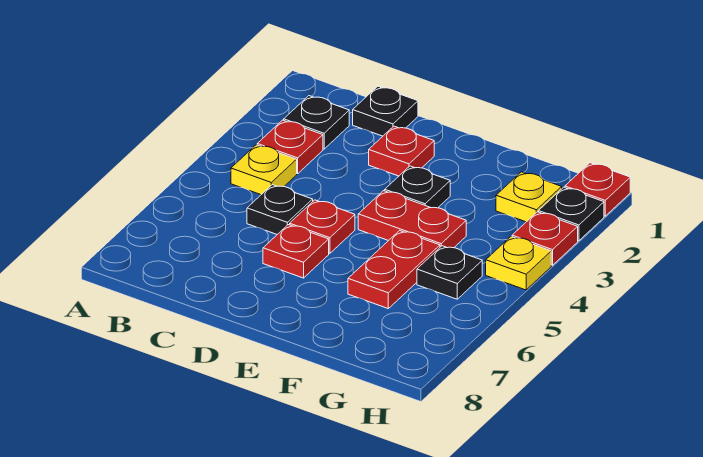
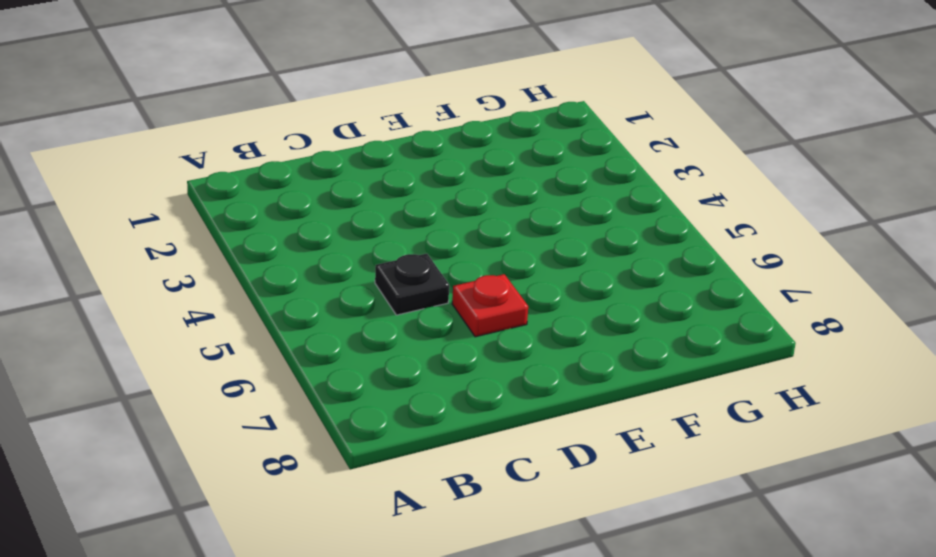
none -> black plate B2 level 1
none -> red plate B3 level 1
none -> yellow plate B4 level 1

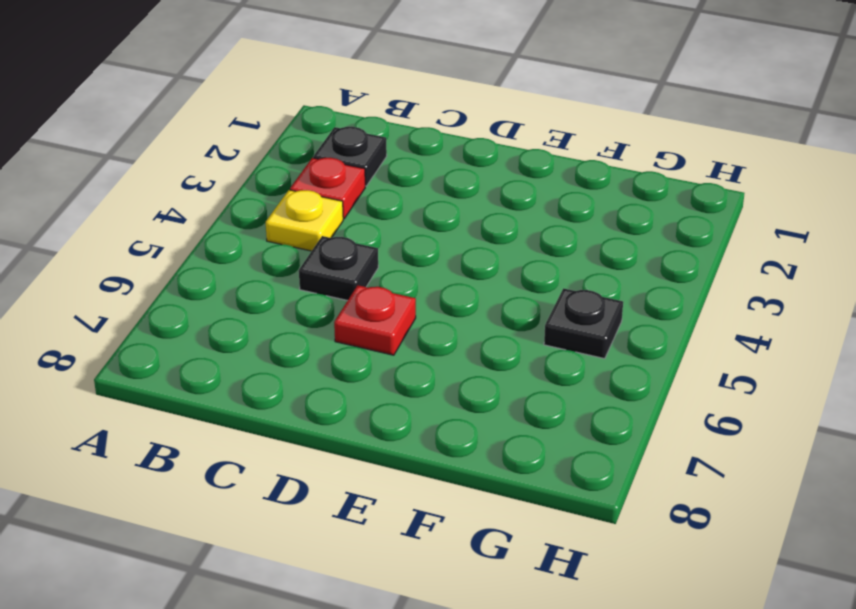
none -> black plate C1 level 1
none -> red plate D2 level 1
none -> red plate D5 level 1

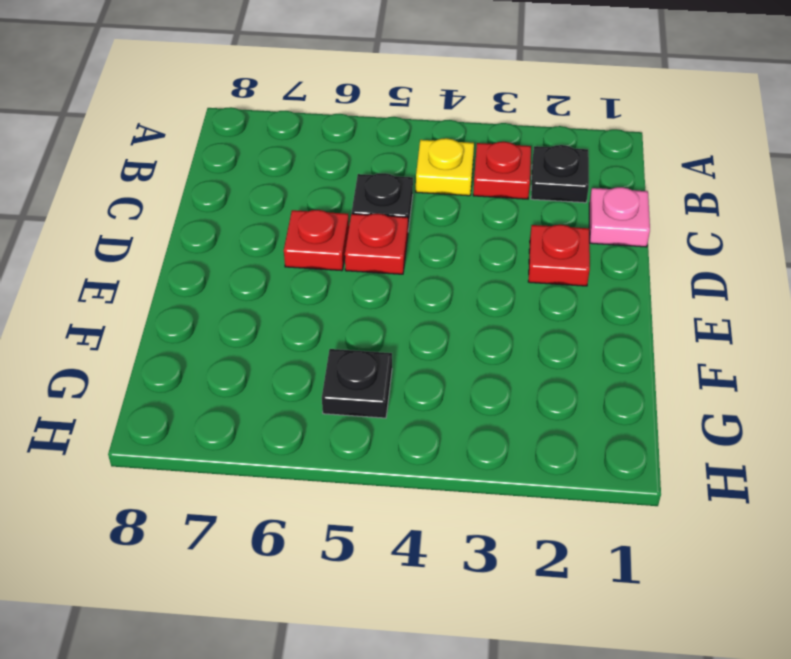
pink plate C1 level 1 -> black plate C1 level 1
none -> black plate E3 level 1
none -> red plate E4:F4 level 1
none -> red plate F5:F6 level 1

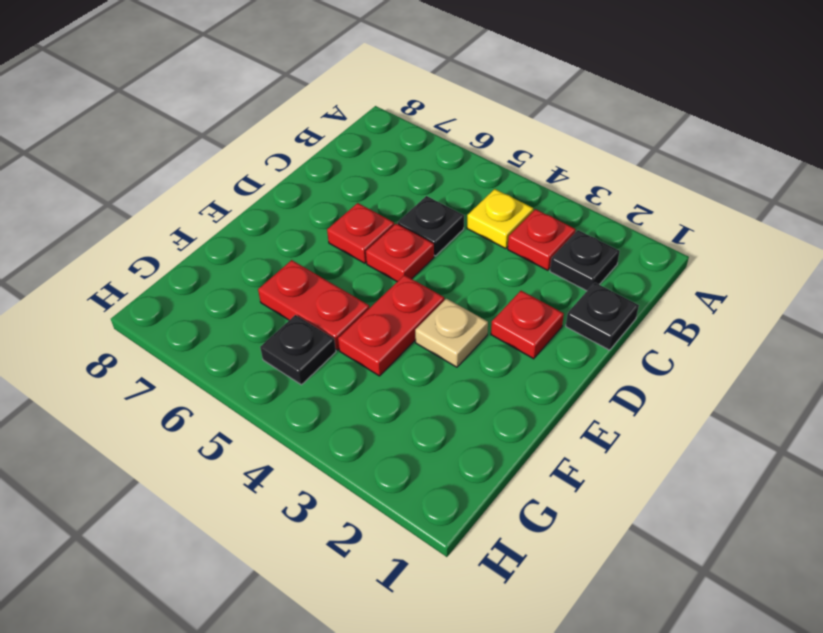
tan plate E3 level 1 -> black plate E3 level 1
none -> yellow plate G2 level 1
none -> red plate H1 level 1
none -> black plate H2 level 1

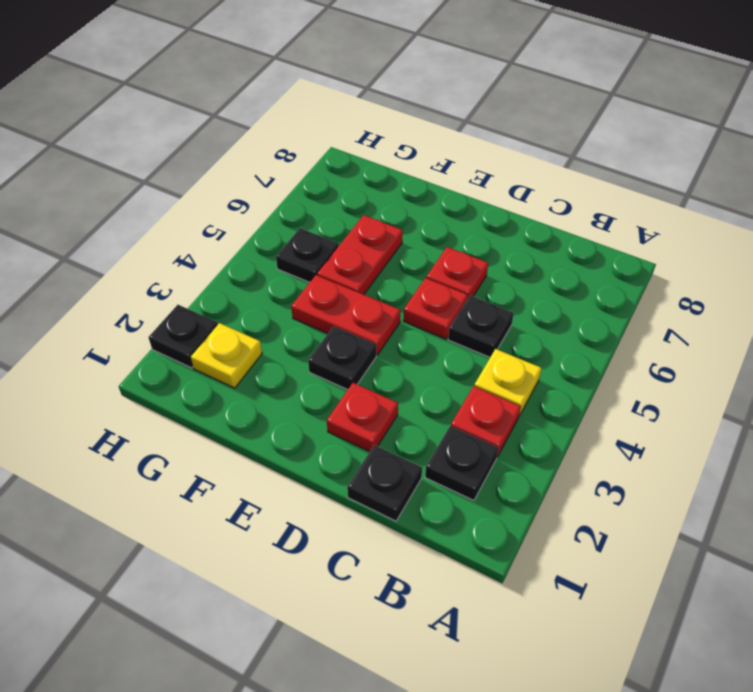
none -> red plate H1 level 1
none -> red plate H3 level 1
none -> yellow plate H4 level 1

